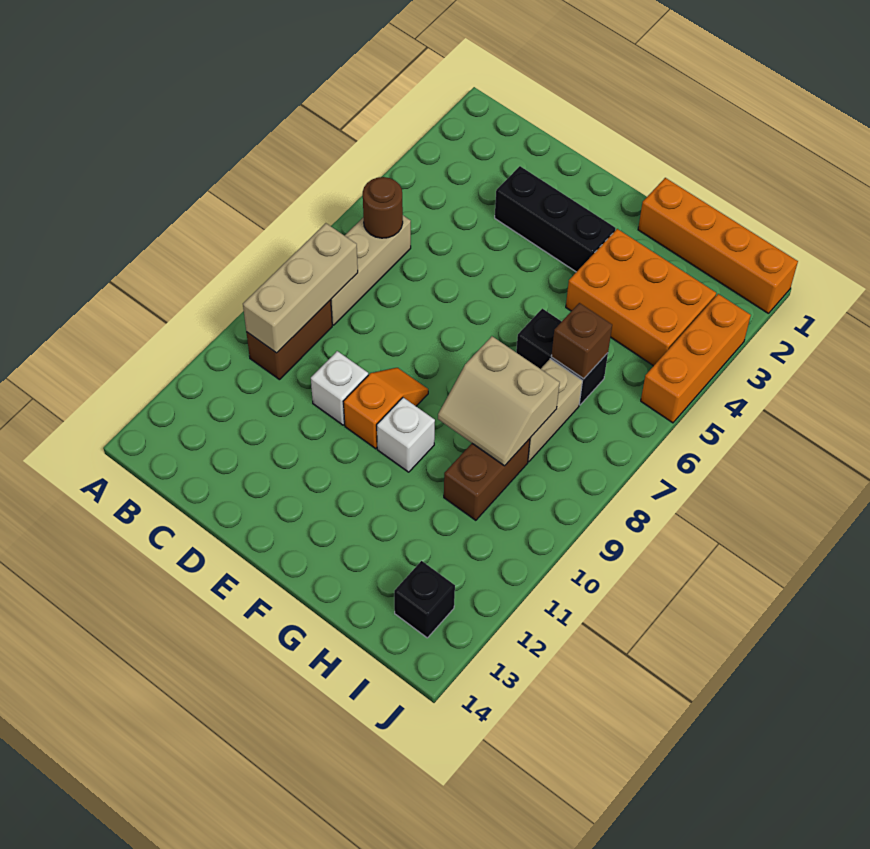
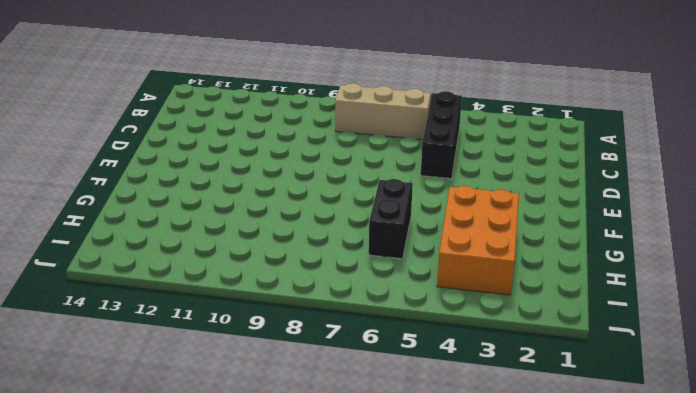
black brick B5:D5 level 1 -> black brick D3:F3 level 1
none -> brown brick B9:B10 level 1
none -> white brick D10 level 1
none -> orange slope E9:E10 level 1 top 10

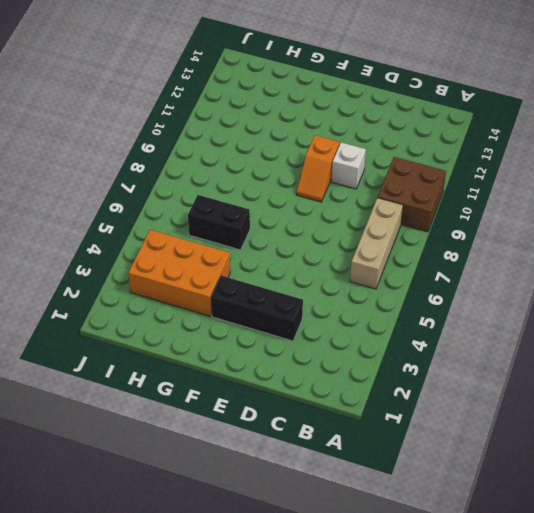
brown brick A9:B10 level 1 -> brown brick B9:B10 level 1
none -> white brick F10 level 1
none -> orange brick G1:J1 level 1
none -> tan brick H7:H8 level 1

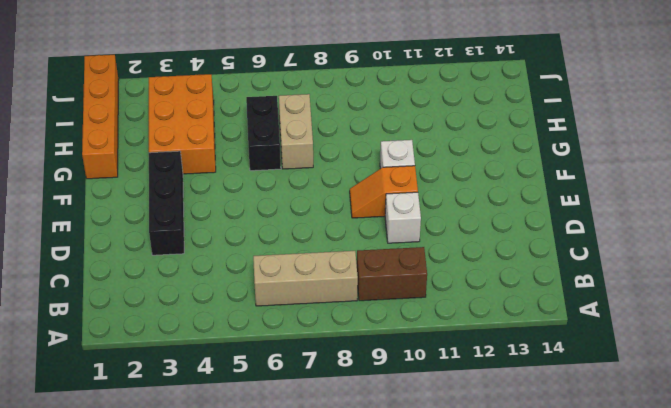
tan brick G7:H7 level 1 -> tan brick H7:H8 level 1
none -> brown brick H9:H10 level 1
none -> black brick I13 level 1
none -> orange brick J3:J5 level 1

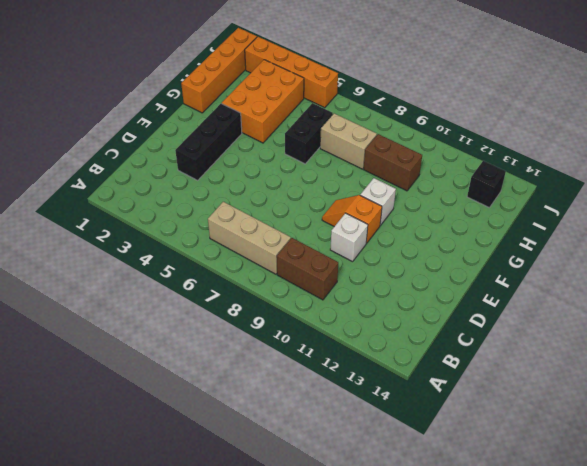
orange brick J2:J5 level 1 -> orange brick J3:J5 level 1
none -> brown round brick B6 level 2
none -> tan brick B8:B10 level 2
none -> tan slope G8:H9 level 2 top 8

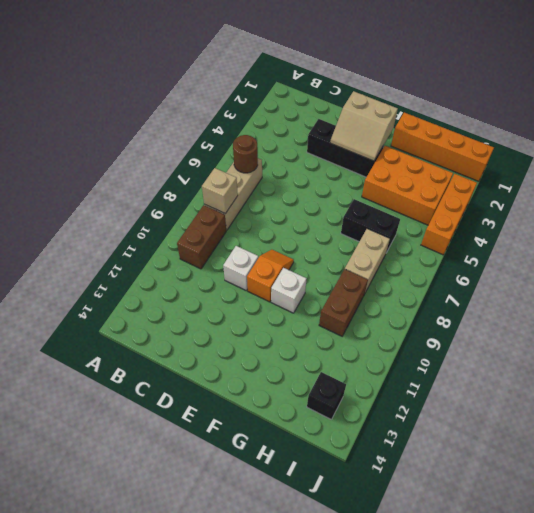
tan brick B8 level 2 -> tan brick B8:B10 level 2
tan slope E2:F3 level 2 top 2 -> tan slope G8:H9 level 2 top 8
none -> brown brick H6 level 2

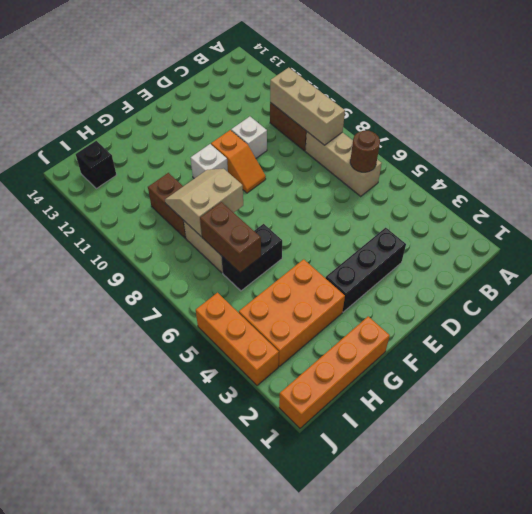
brown brick H6:H7 level 2 -> brown brick H6 level 2

